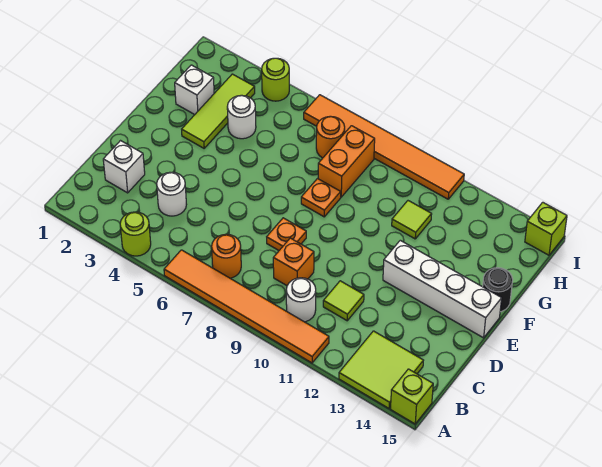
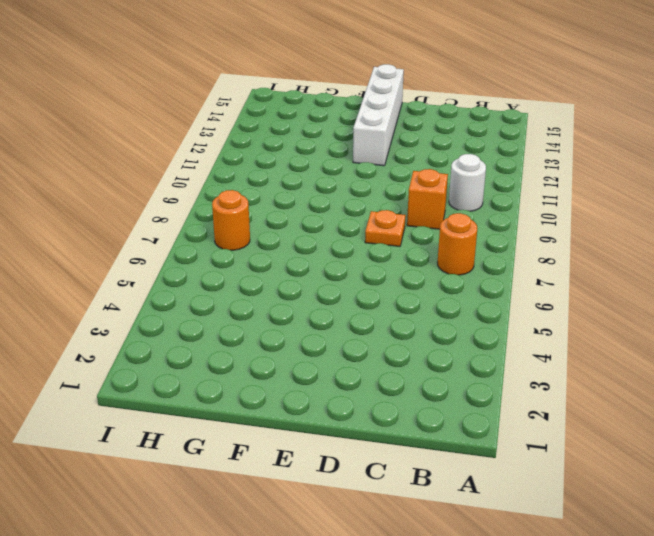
none -> lime round brick A4 level 1
none -> orange tile A6:A11 level 1
none -> lime tile A13:B14 level 1

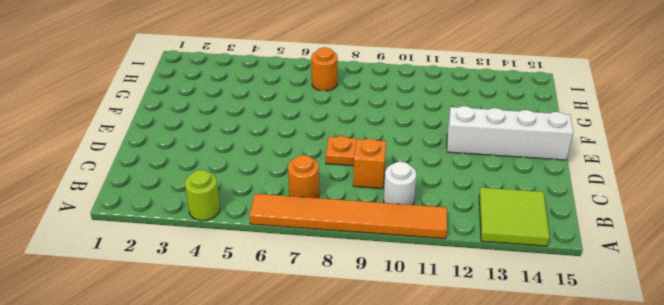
none -> lime brick A15 level 1
none -> white brick C2 level 1
none -> white round brick C4 level 1

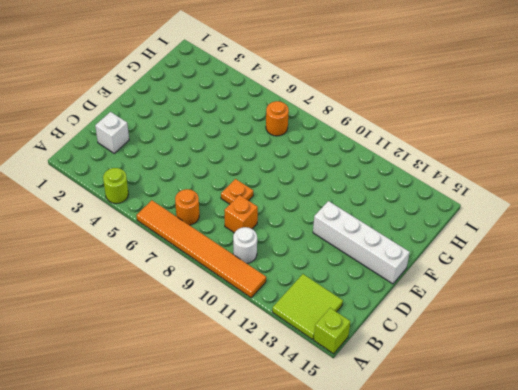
none -> white round brick C4 level 1
none -> lime tile C11 level 1
none -> lime tile F3:H3 level 1

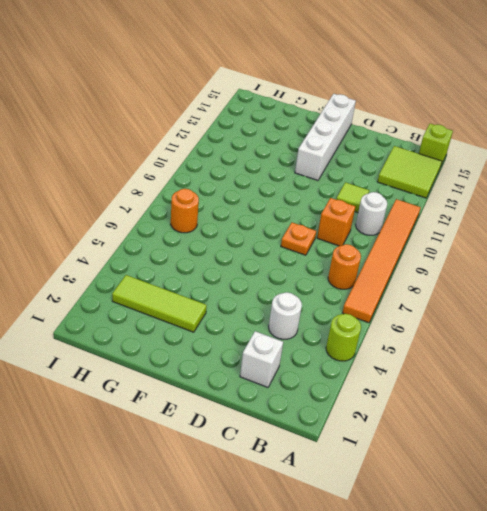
none -> orange plate F8 level 1
none -> black round brick F15 level 1
none -> white brick G2 level 1

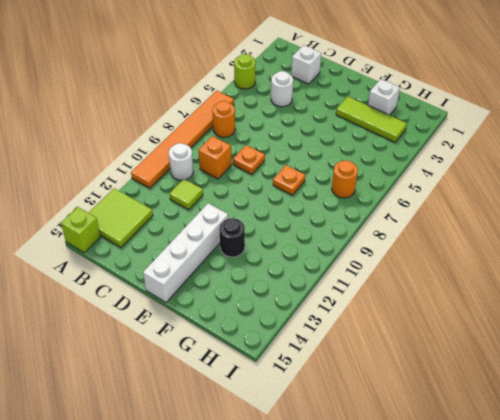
black round brick F12 level 1 -> black round brick F15 level 1
none -> white round brick G4 level 1
none -> orange brick G8:H8 level 1
none -> lime tile G11 level 1

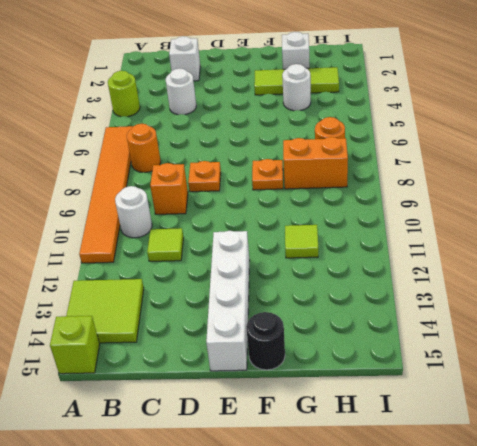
none -> lime round brick I4 level 1
none -> orange tile I6:I11 level 1
none -> lime brick I15 level 1

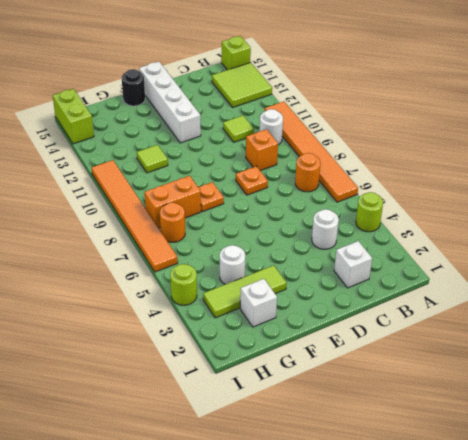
lime brick I14:I15 level 1 -> lime brick I15 level 1

